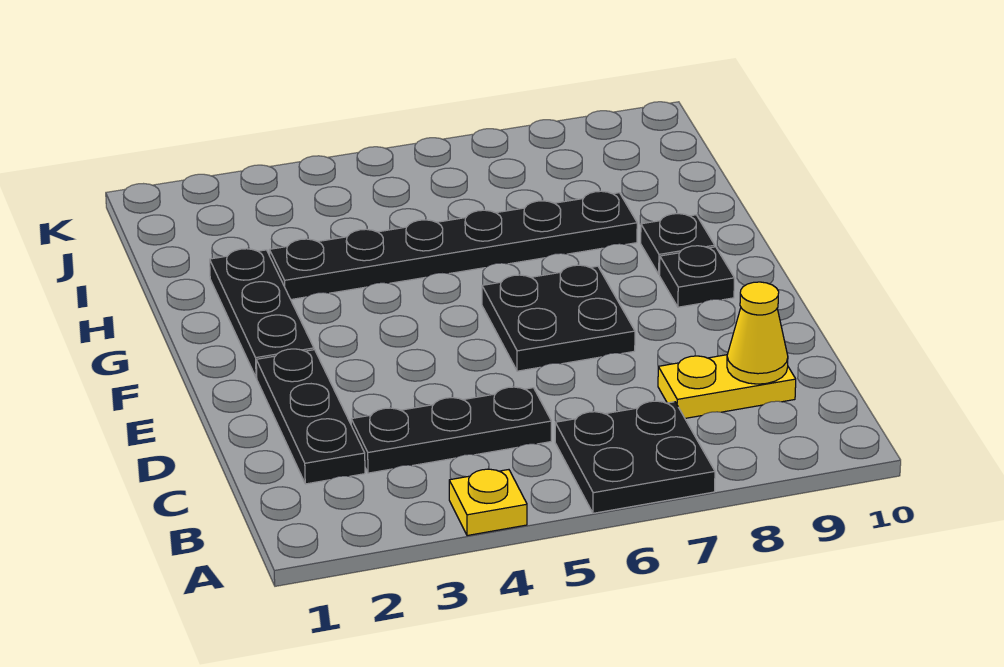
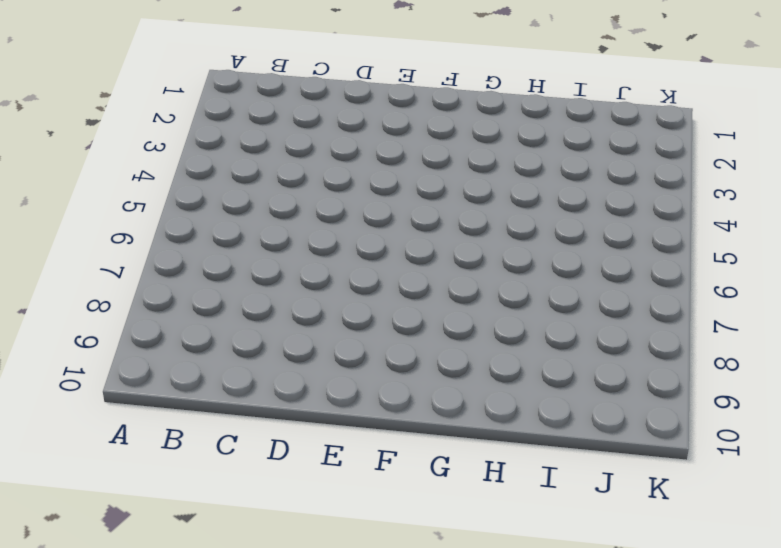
none -> yellow plate A4 level 1
none -> black plate A6:B7 level 1

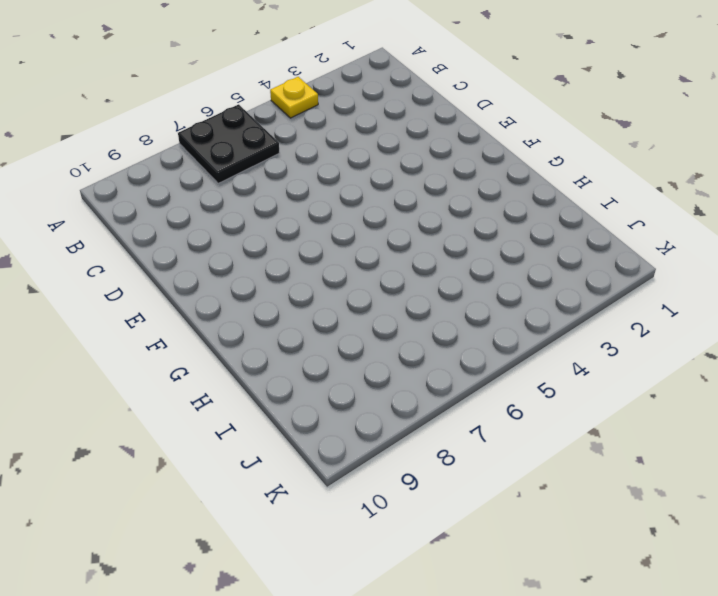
none -> black plate C2:E2 level 1
none -> black plate C3:C5 level 1

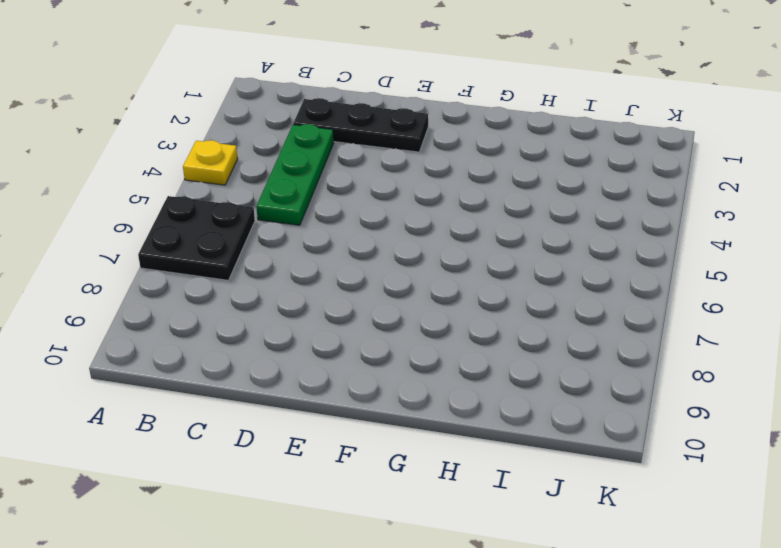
green plate C3:C5 level 1 -> black plate C3:C5 level 1
none -> yellow plate C8:C9 level 1
none -> black plate E6:F7 level 1

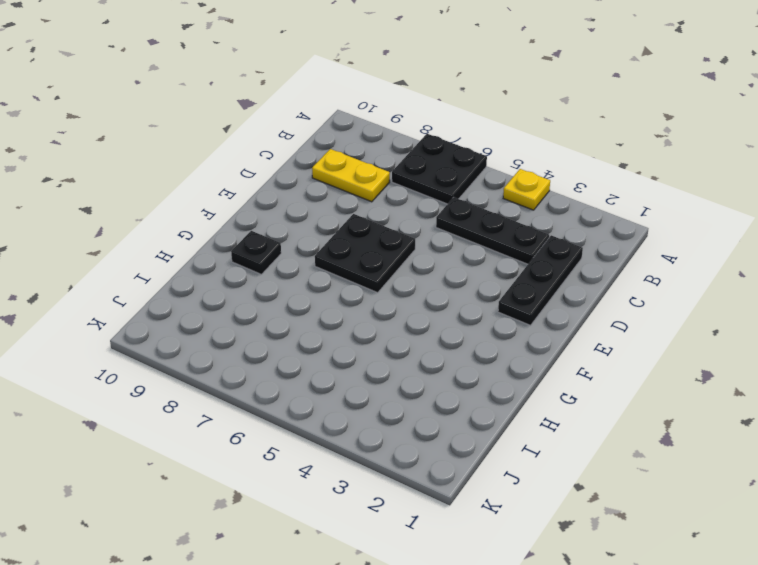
none -> black plate F2:H2 level 1
none -> black plate F9 level 1

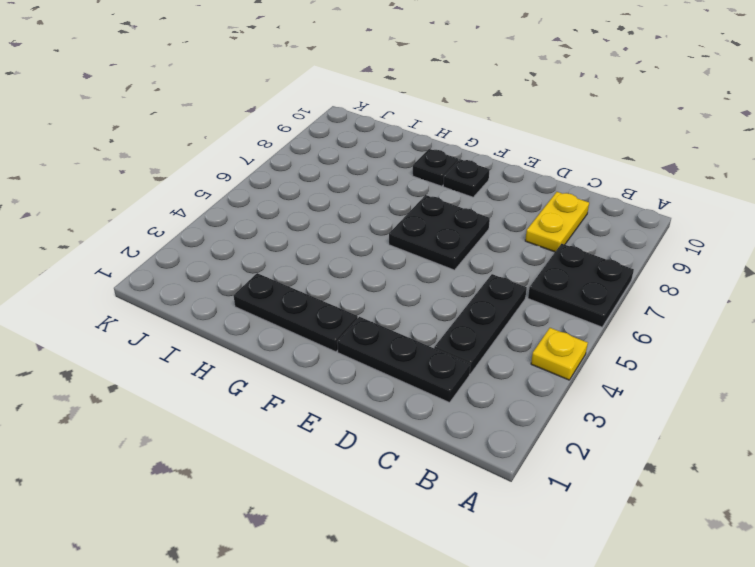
none -> black plate H3:H8 level 1
none -> yellow cone C9 level 2

